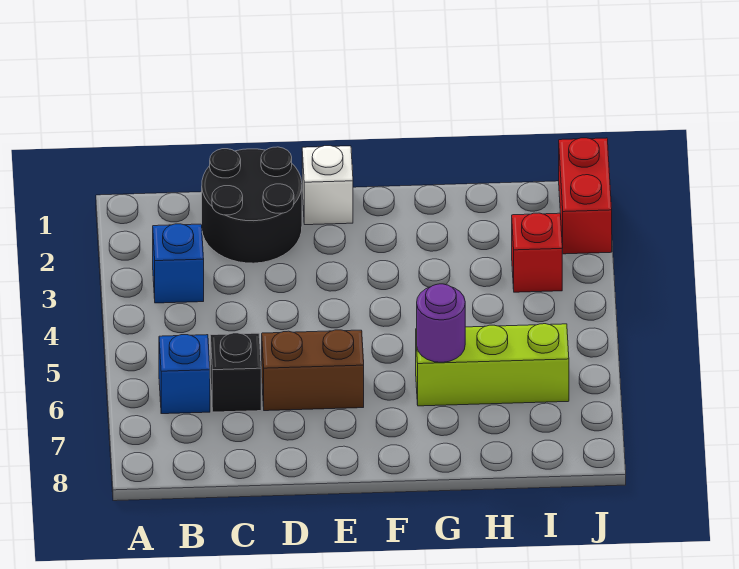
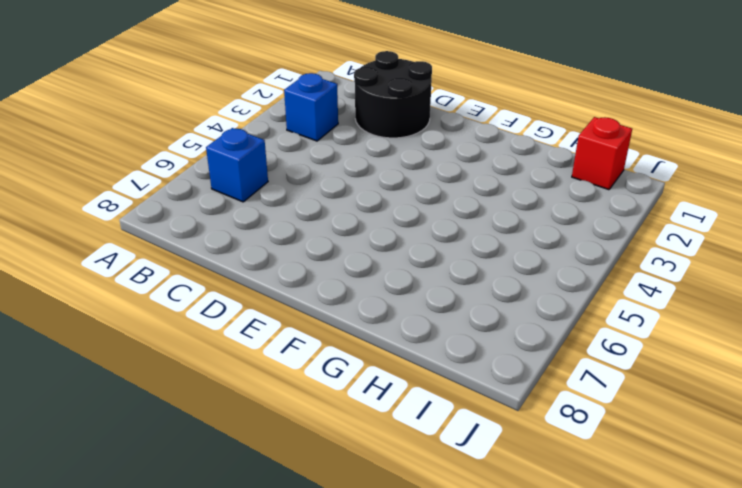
red brick I1 level 1 -> red brick I3 level 1
none -> black brick C6 level 1
none -> brown brick D6:E6 level 1

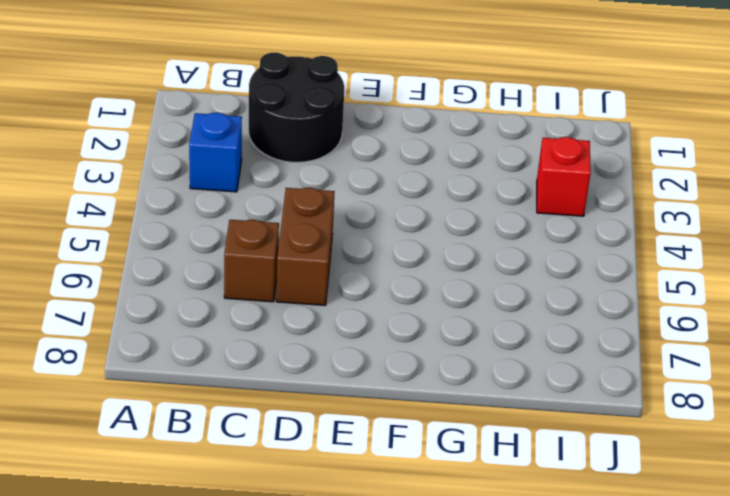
brown brick C6 level 1 -> black brick C6 level 1
brown brick D5:D6 level 1 -> brown brick D6:E6 level 1
none -> blue brick B6 level 1
none -> white brick E1 level 1

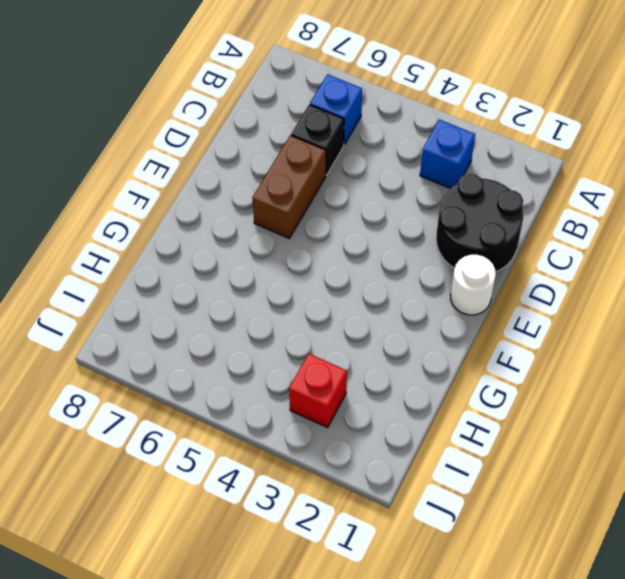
white round brick E1 level 1 -> white brick E1 level 1
none -> lime brick G6:I6 level 1
none -> red brick J1:J2 level 1

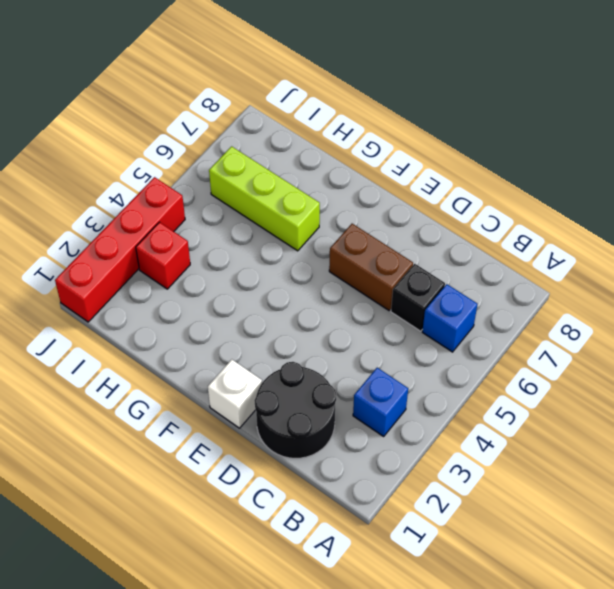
red brick J1:J4 level 1 -> red brick J1:J2 level 1
none -> purple round brick G6 level 2

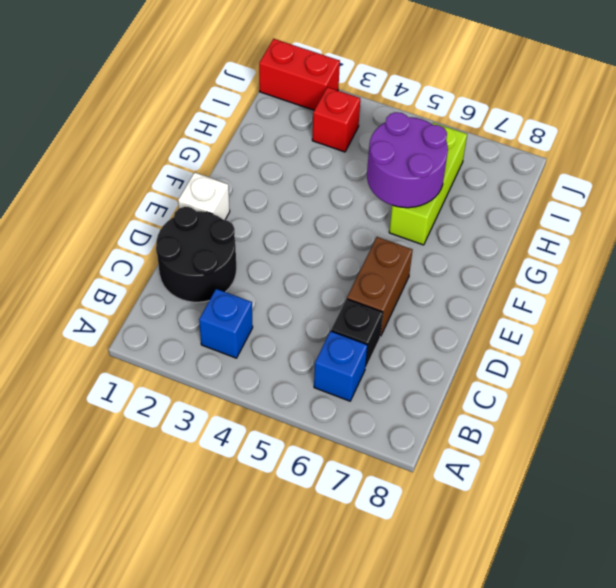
purple round brick G5:H6 level 2 -> purple round brick G6 level 2

